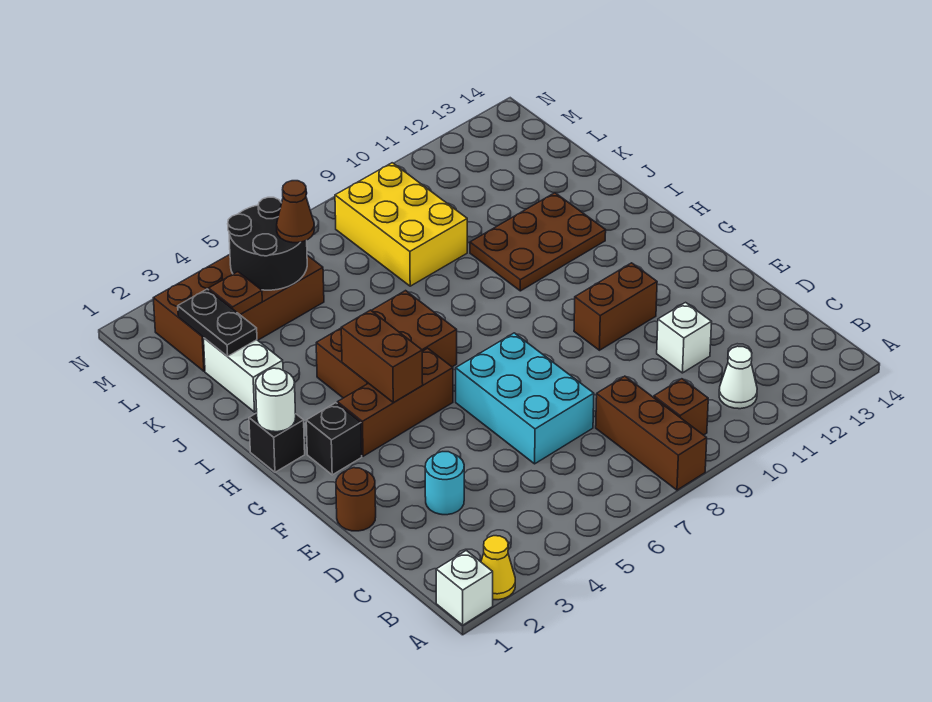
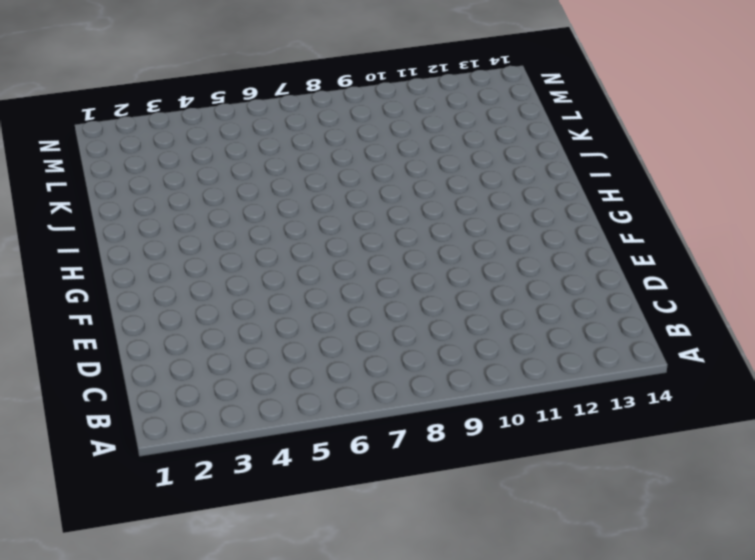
none -> white brick A1 level 1
none -> yellow cone A2 level 1
none -> brown brick A8:C8 level 1

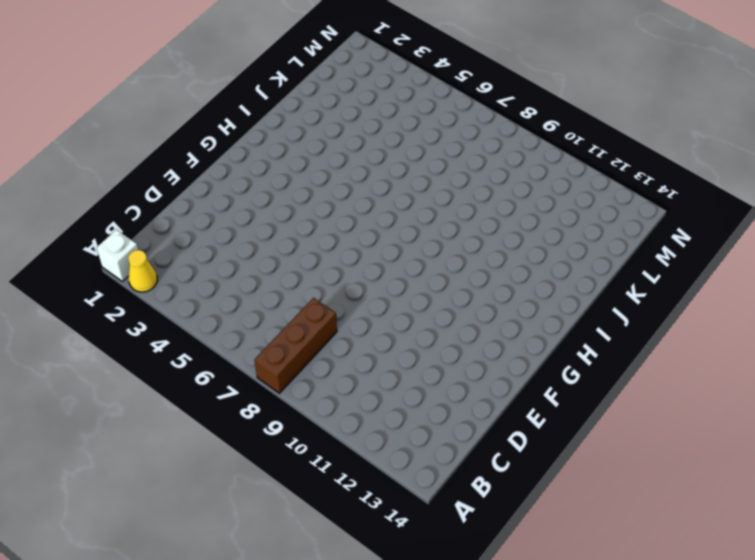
none -> brown brick B9 level 1
none -> white cone B11 level 1
none -> cyan round brick D3 level 1

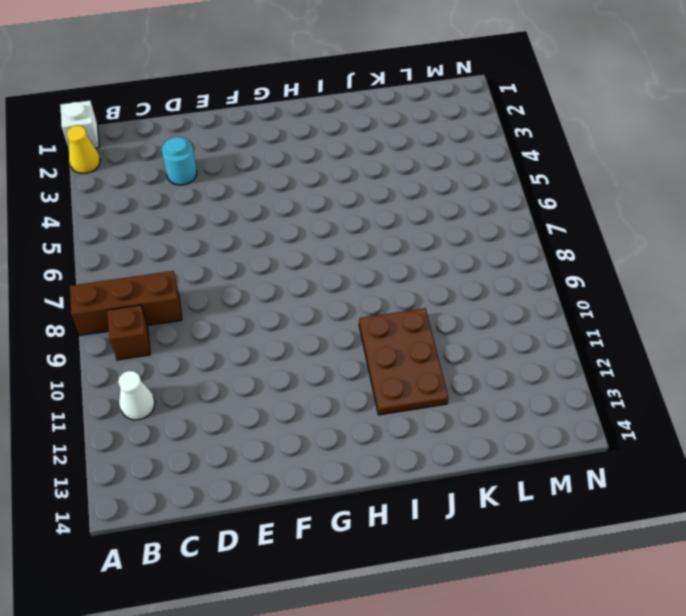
none -> cyan brick D6:F7 level 1
none -> white brick D11 level 1
none -> brown round brick E1 level 1

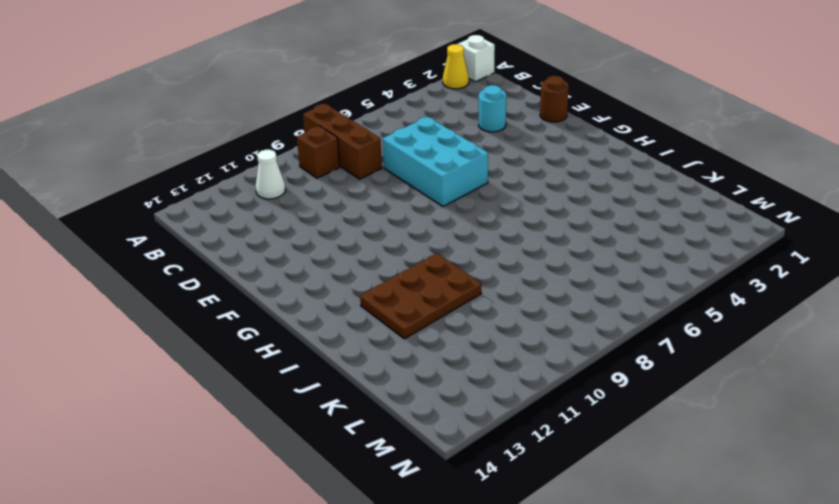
none -> white brick D11 level 1
none -> brown brick F10:F11 level 1
none -> black brick G2 level 1

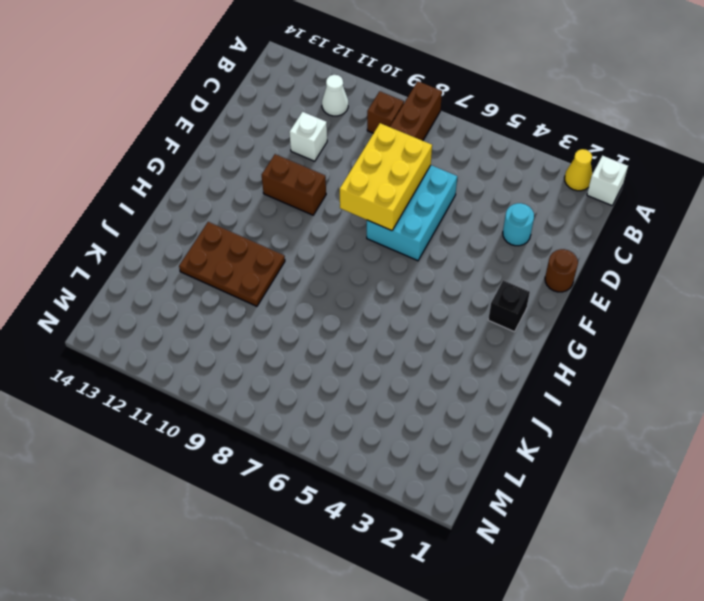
yellow brick D7:F8 level 2 -> yellow brick K8:M9 level 1
none -> brown brick G3:G5 level 1
none -> black brick H1 level 1
none -> brown brick H4:I6 level 1

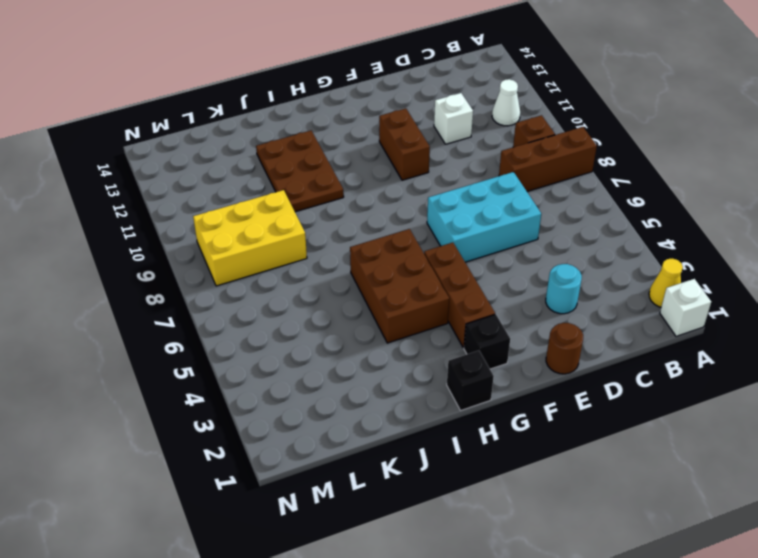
none -> white brick J2:K2 level 1
none -> brown brick L2:M5 level 1
none -> brown brick G4:H4 level 2

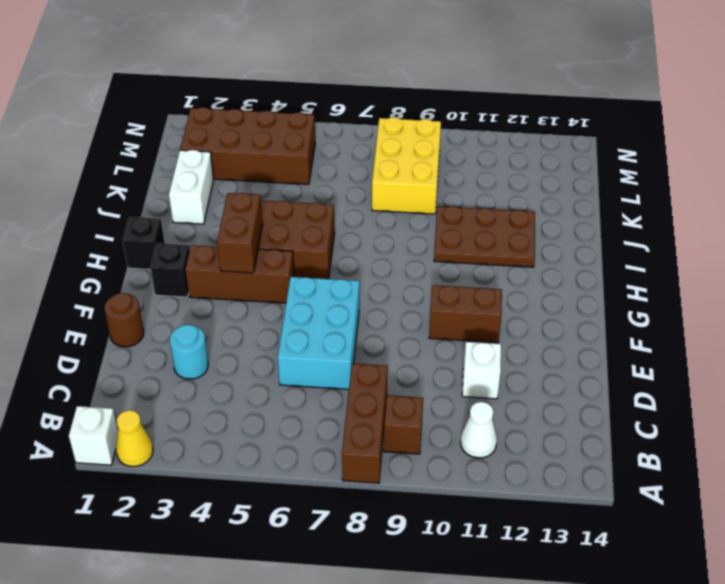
none -> white round brick H1 level 2
none -> black plate K2:L2 level 2
none -> brown plate L3 level 2

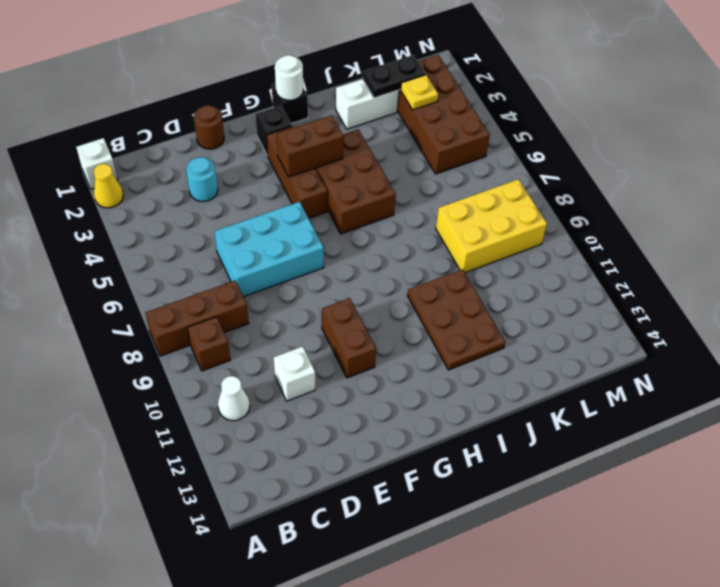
yellow plate L3 level 2 -> brown plate L3 level 2
none -> black round brick L4:M5 level 2
none -> brown cone L5 level 3

